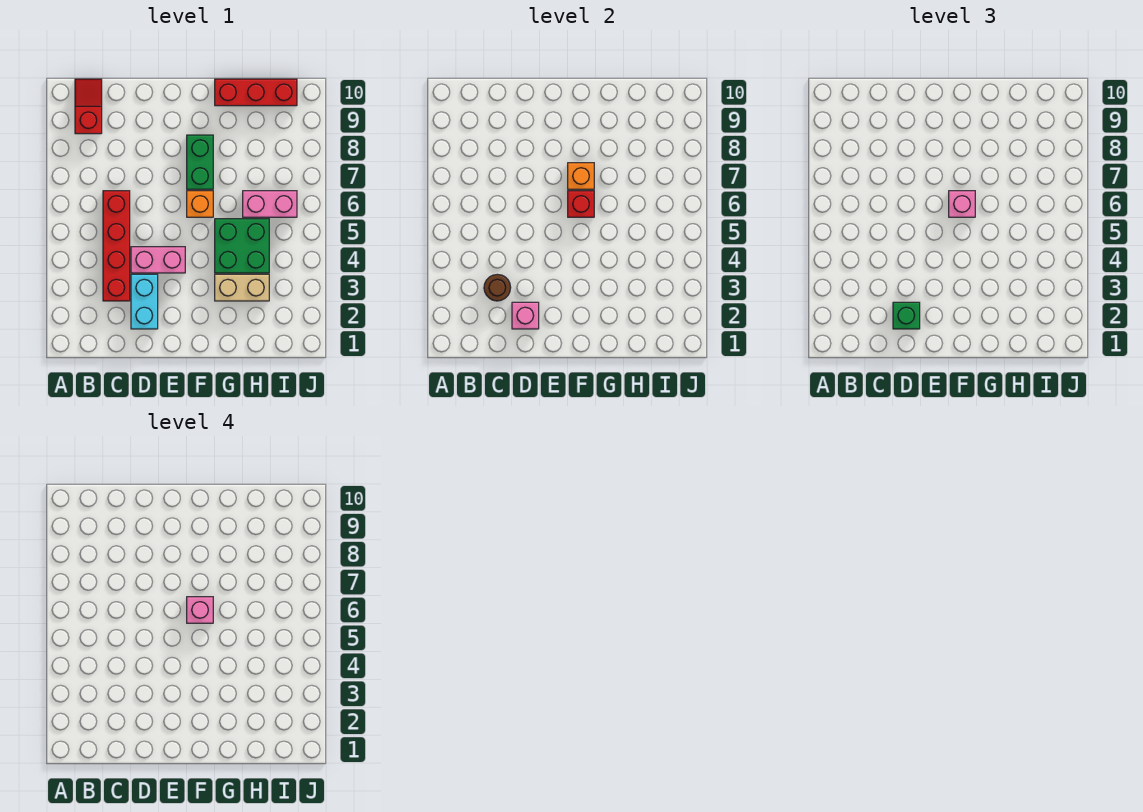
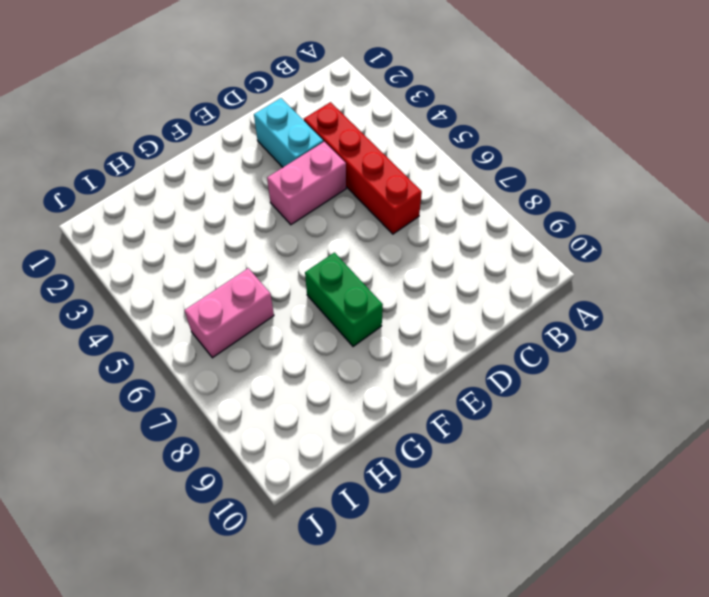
none -> red slope B9:B10 level 1 top 9
none -> orange brick F6 level 1
none -> tan brick G3:H3 level 1

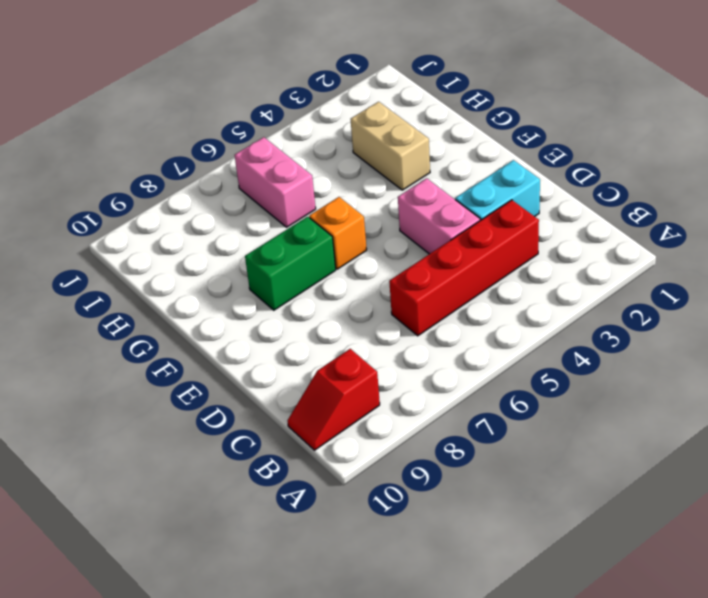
none -> green brick G4:H5 level 1
none -> red brick G10:I10 level 1
none -> brown round brick C3 level 2

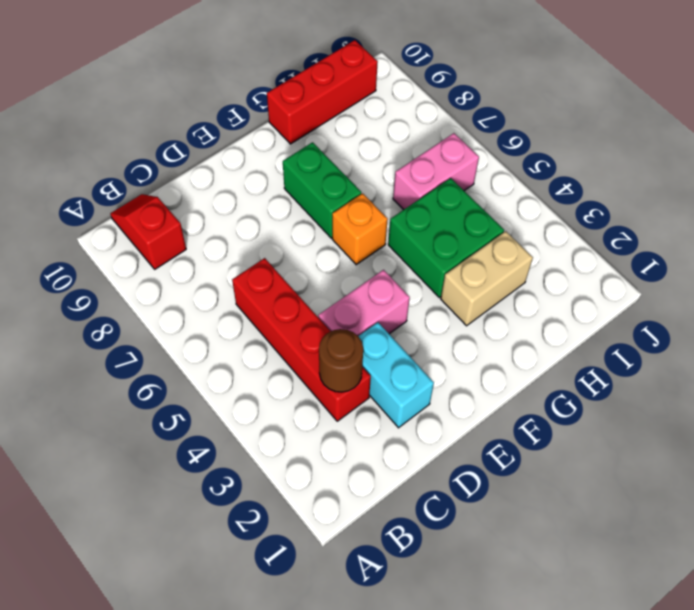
none -> pink brick D2 level 2
none -> red brick F6 level 2
none -> orange brick F7 level 2

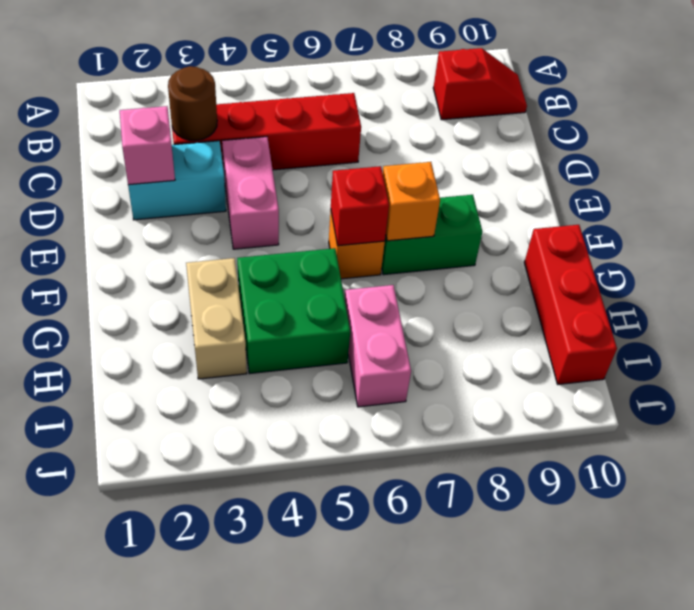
none -> green brick D2 level 3
none -> pink brick F6 level 3
none -> pink brick F6 level 4

